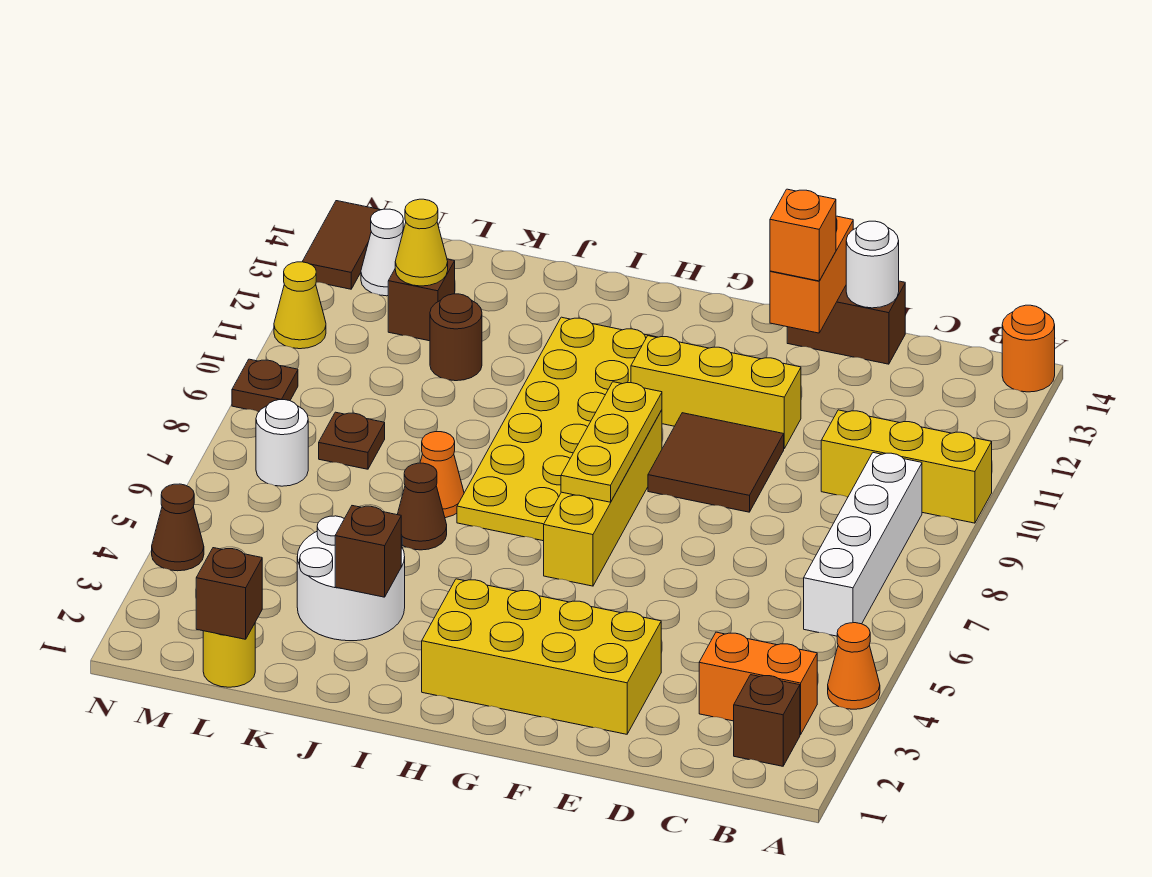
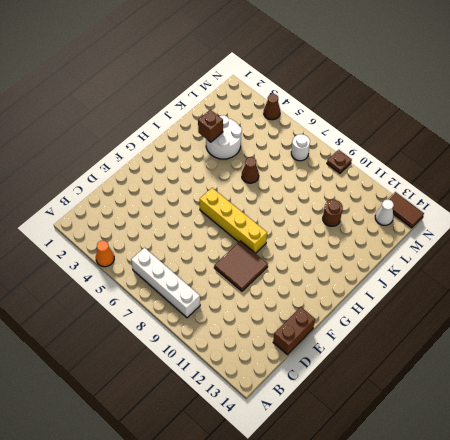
none -> yellow brick A10:C10 level 1
none -> orange round brick A14 level 1
none -> brown brick B2 level 1
none -> orange brick B3:C3 level 1

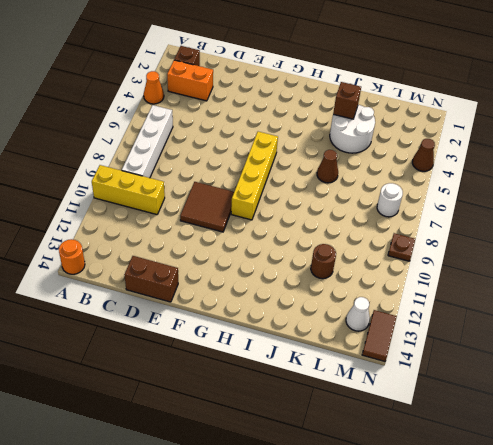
none -> yellow brick E2:H3 level 1
none -> yellow brick E11:G11 level 1
none -> yellow plate H7:I12 level 1
none -> orange cone J7 level 1

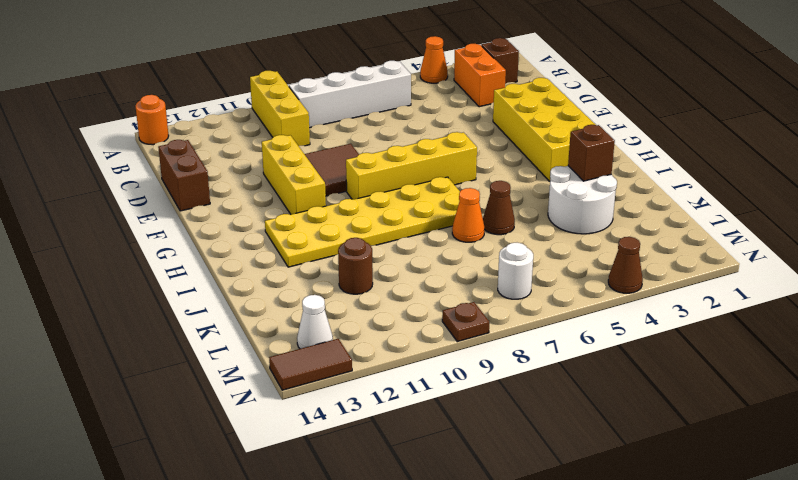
none -> yellow round brick L1 level 1
none -> brown plate L8 level 1
none -> brown brick L12 level 1
none -> yellow cone N11 level 1

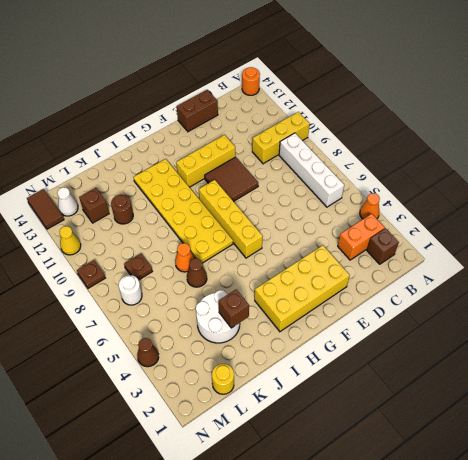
none -> white round brick D14 level 2
none -> orange brick E13:E14 level 2
none -> yellow plate G7:G9 level 2
none -> brown brick L1 level 2

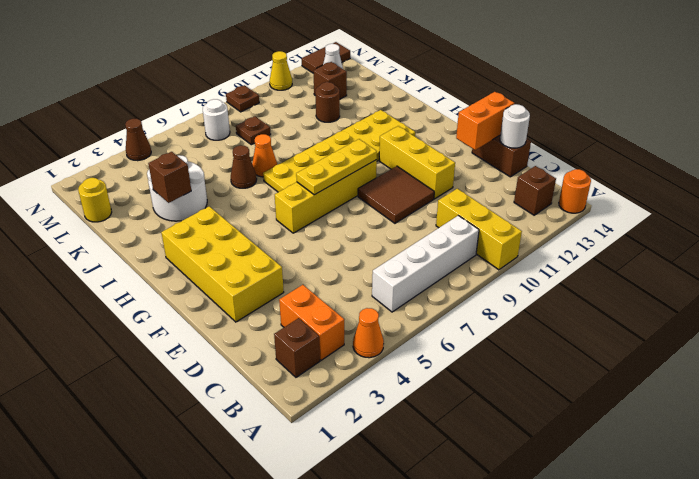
brown brick B13 level 1 -> brown brick L1 level 2
none -> yellow cone L12 level 2
none -> orange brick E13 level 3

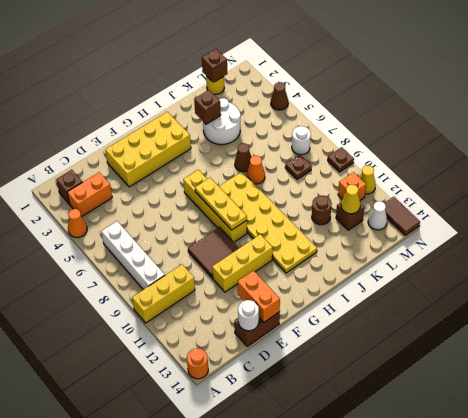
orange brick M11 level 1 -> orange brick E13 level 3

